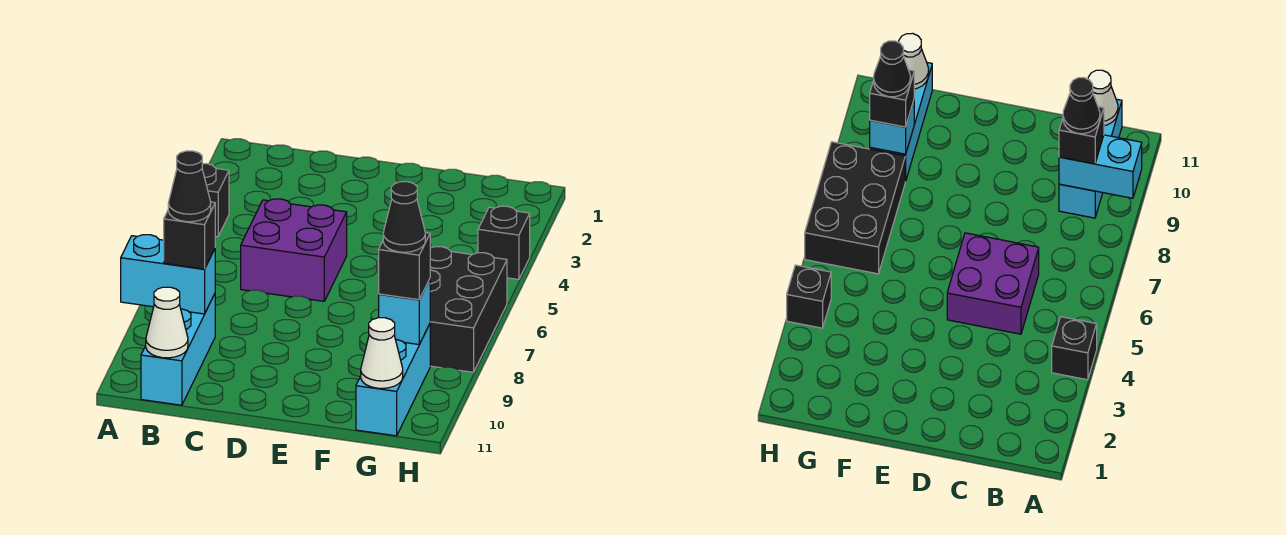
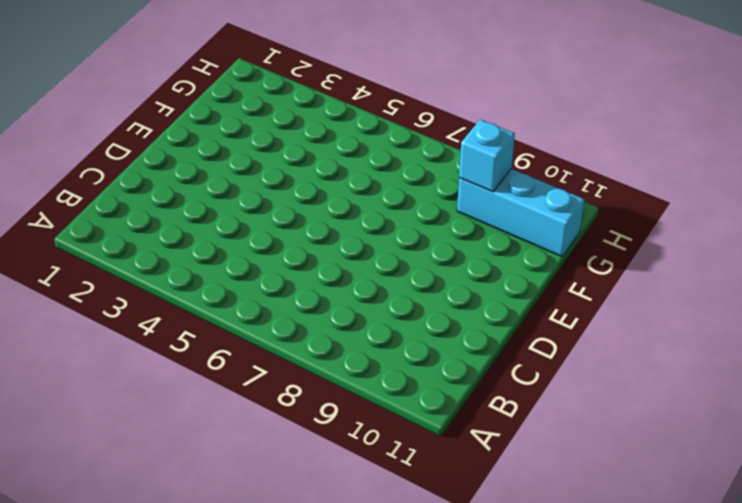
none -> black brick A4 level 1
none -> cyan brick B9:B11 level 1
none -> purple brick C5:D6 level 1

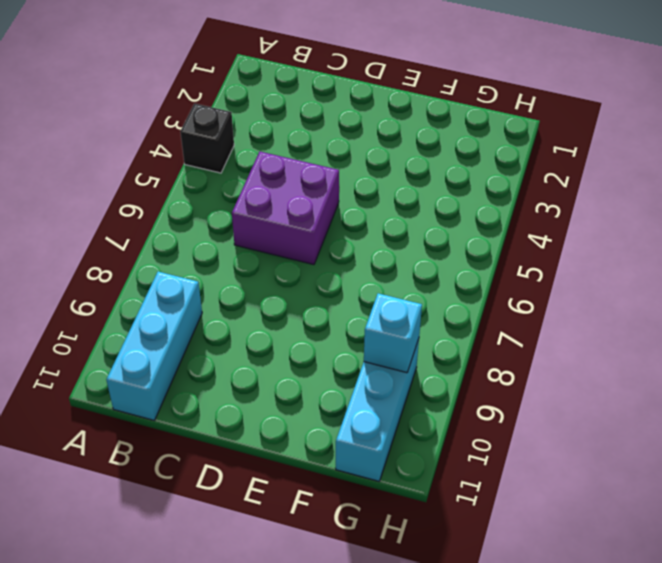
none -> black brick G6:H8 level 1
none -> black brick H4 level 1
none -> cyan brick A9:B9 level 2

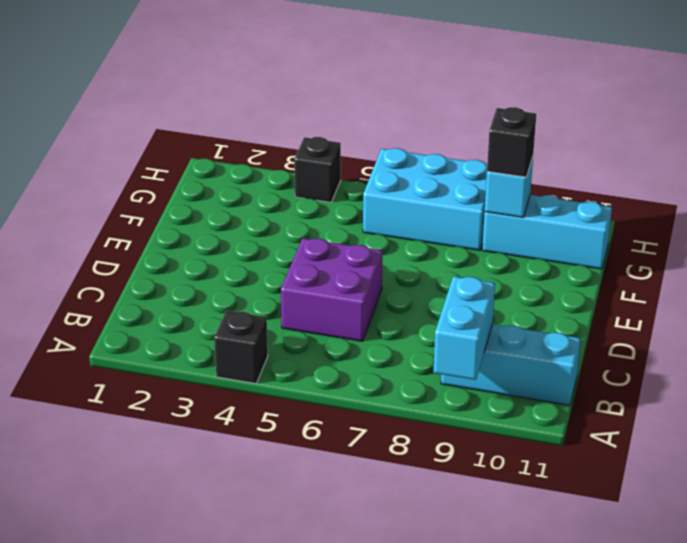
cyan brick G6:H8 level 1 -> black brick G6:H8 level 1
none -> white cone B11 level 2
none -> white cone G11 level 2
none -> black brick B9 level 3

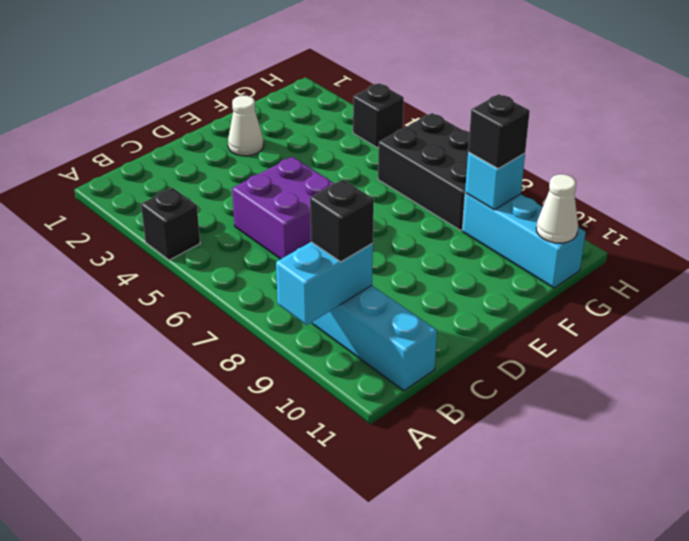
white cone E2 level 1 -> white cone B11 level 2
none -> black cone B9 level 4
none -> black cone G9 level 4

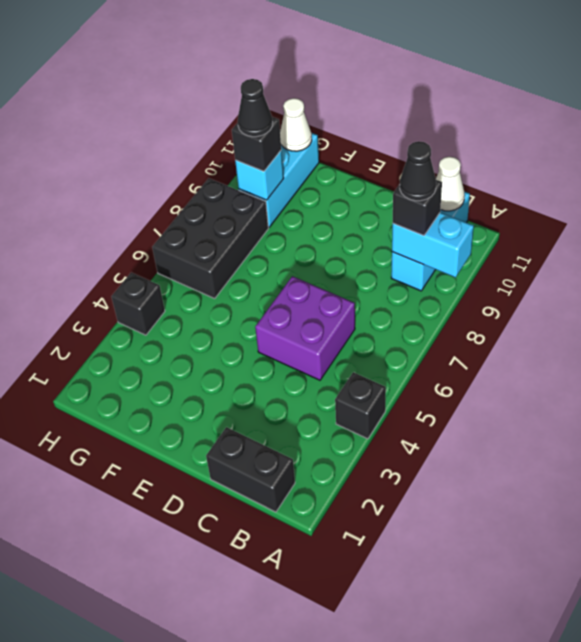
black brick B1:C1 level 1 -> none

